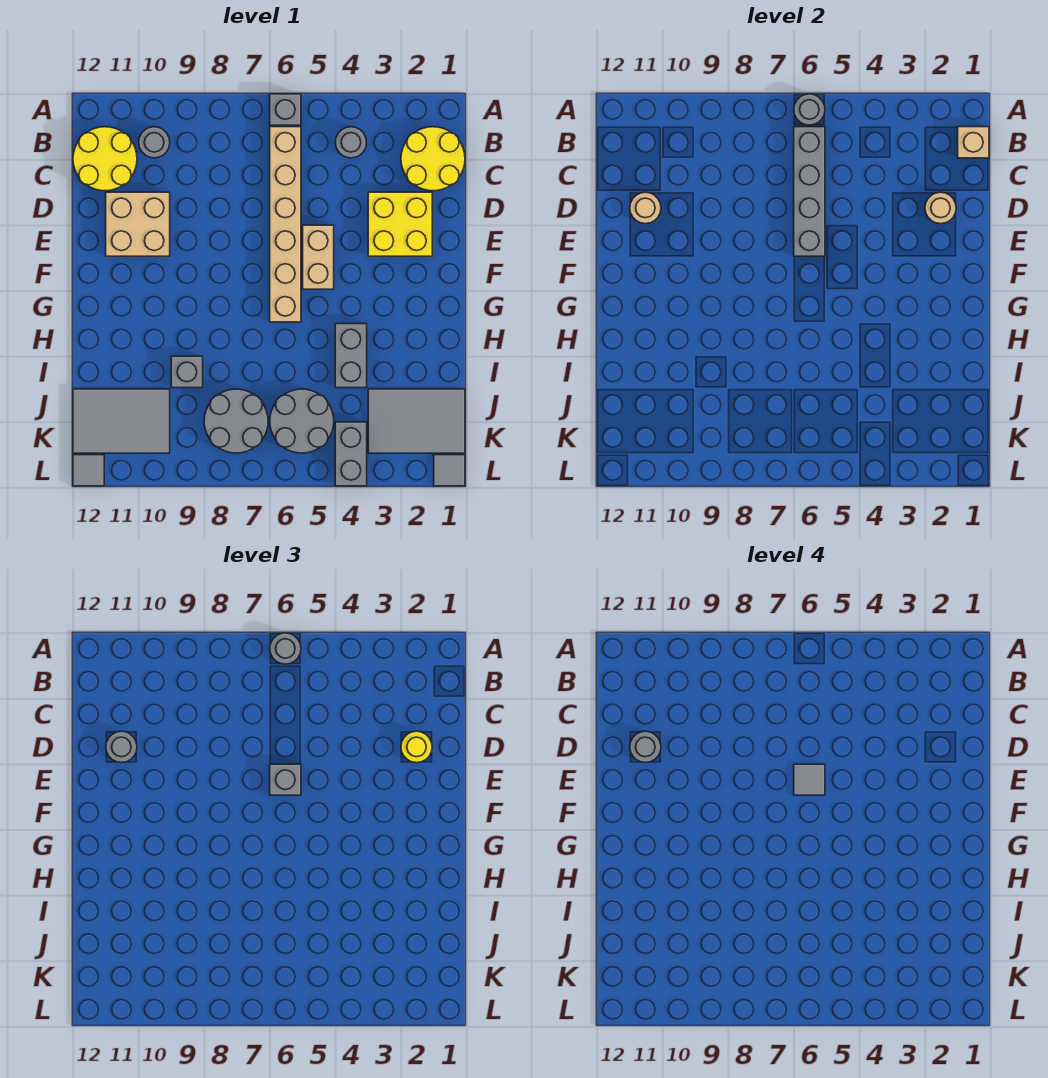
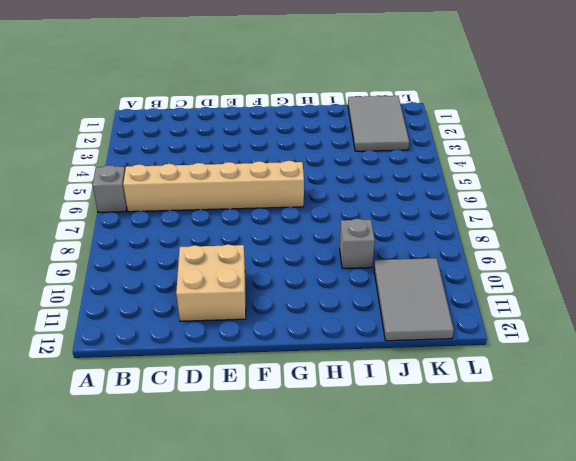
none -> yellow round brick B1:C2 level 1
none -> grey round brick B4 level 1
none -> grey round brick B10 level 1

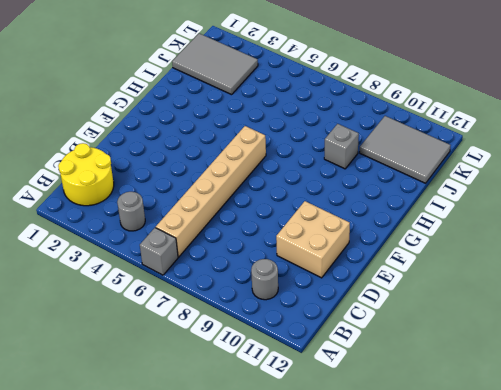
none -> yellow round brick B11:C12 level 1
none -> yellow brick D2:E3 level 1
none -> tan brick E5:F5 level 1

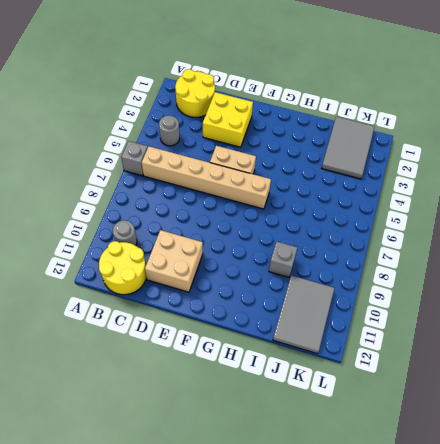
none -> grey brick H4:I4 level 1
none -> grey round brick J5:K6 level 1
none -> grey round brick J7:K8 level 1

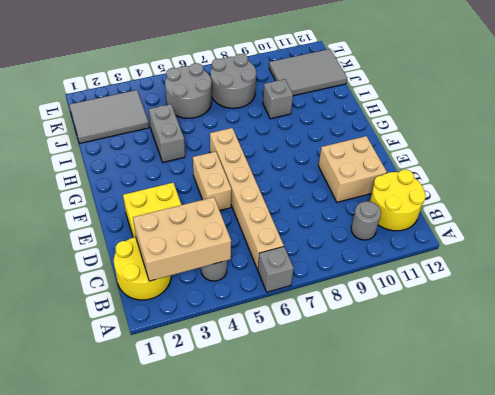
tan brick B2:C4 level 2 -> none
none -> grey brick K4:L4 level 1
none -> grey tile L1 level 1
none -> grey tile L12 level 1

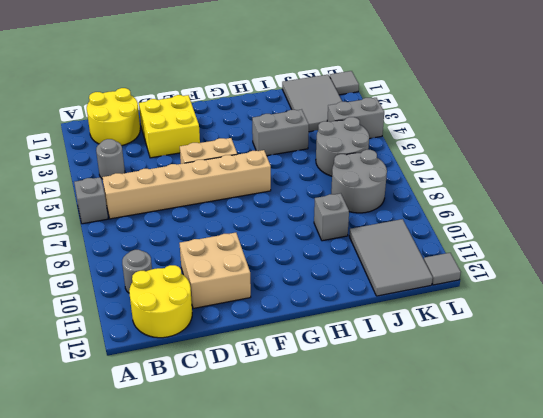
none -> grey round brick A6 level 2
none -> tan brick B1 level 2
none -> grey brick B6:E6 level 2

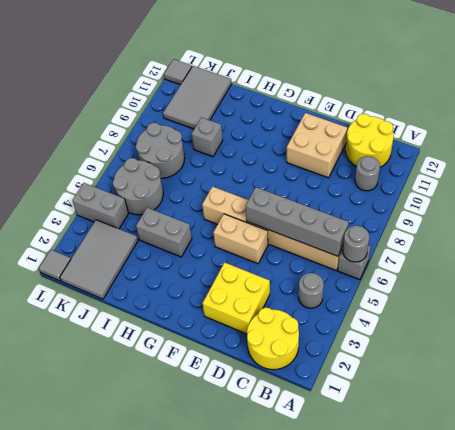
none -> tan brick B1 level 2
none -> tan round brick D2 level 2
none -> tan round brick D11 level 2

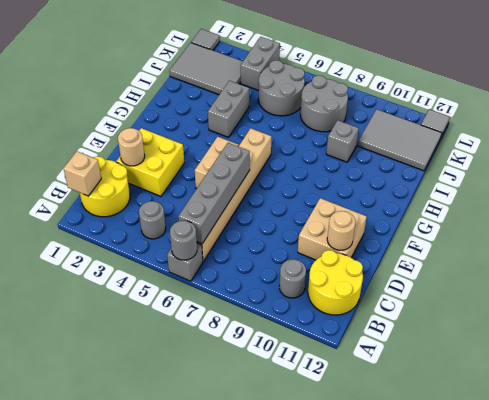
none -> grey round brick A6 level 3
none -> yellow round brick D2 level 3
none -> grey round brick D11 level 3

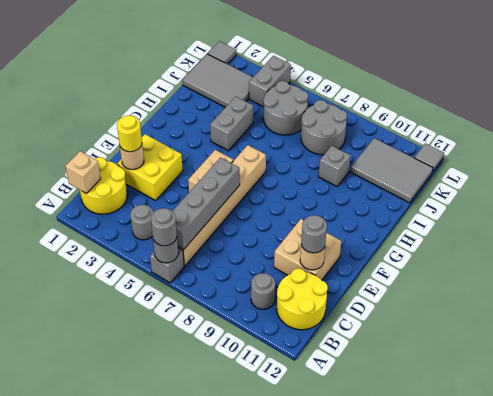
none -> grey brick E6 level 3
none -> grey round brick D11 level 4
none -> grey tile E6 level 4

